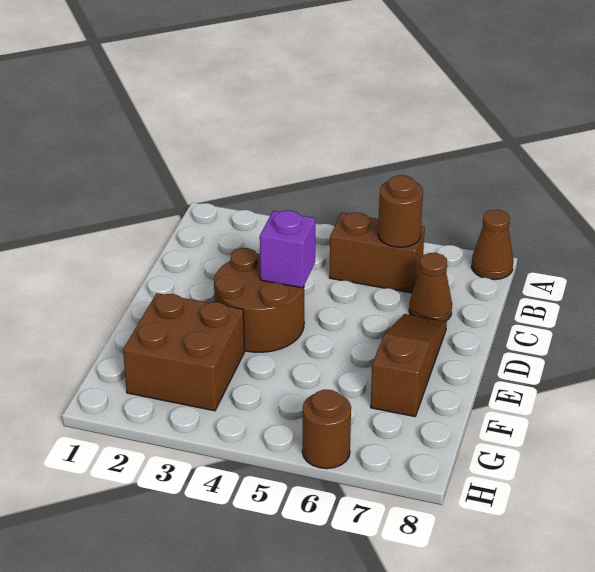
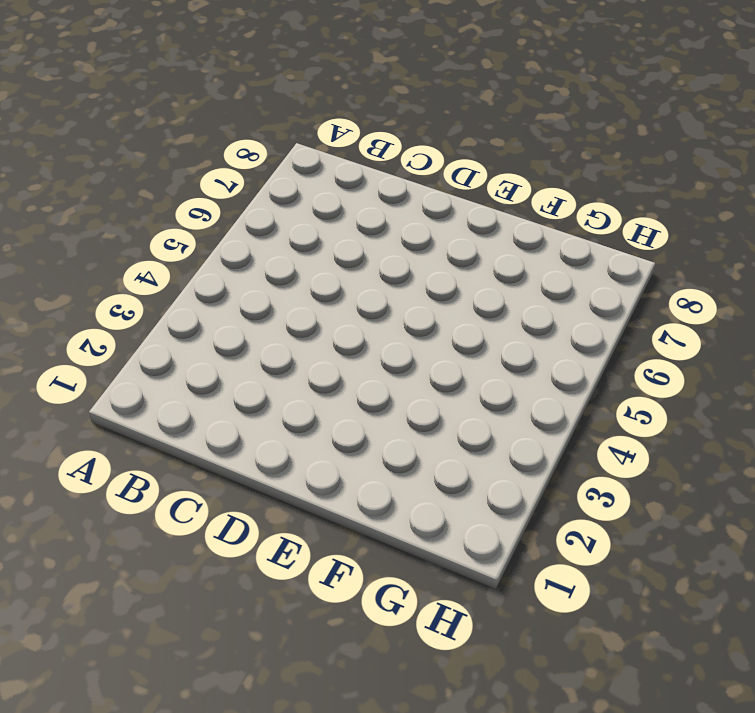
none -> brown cone A8 level 1
none -> brown brick B5:B6 level 1

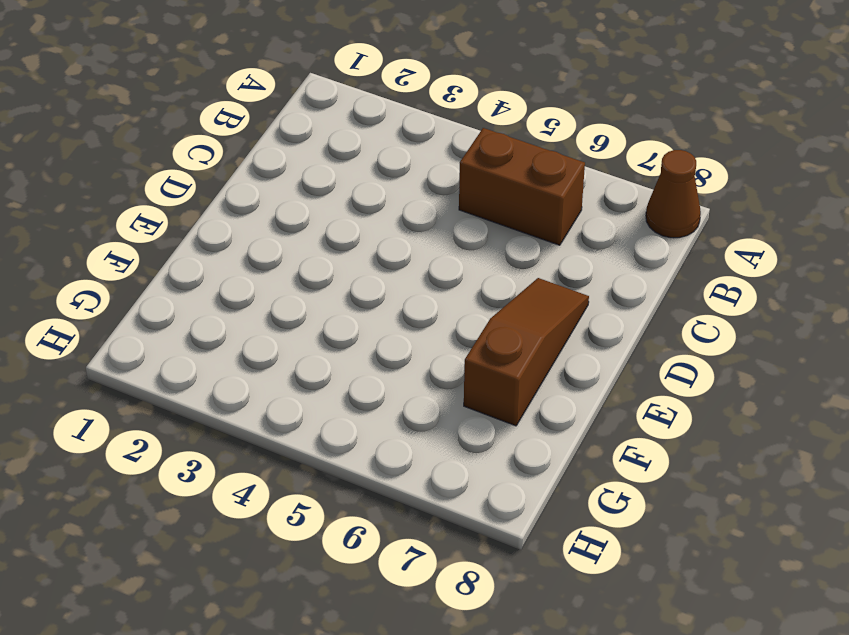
none -> brown cone C7 level 1
none -> brown round brick D3:E4 level 1

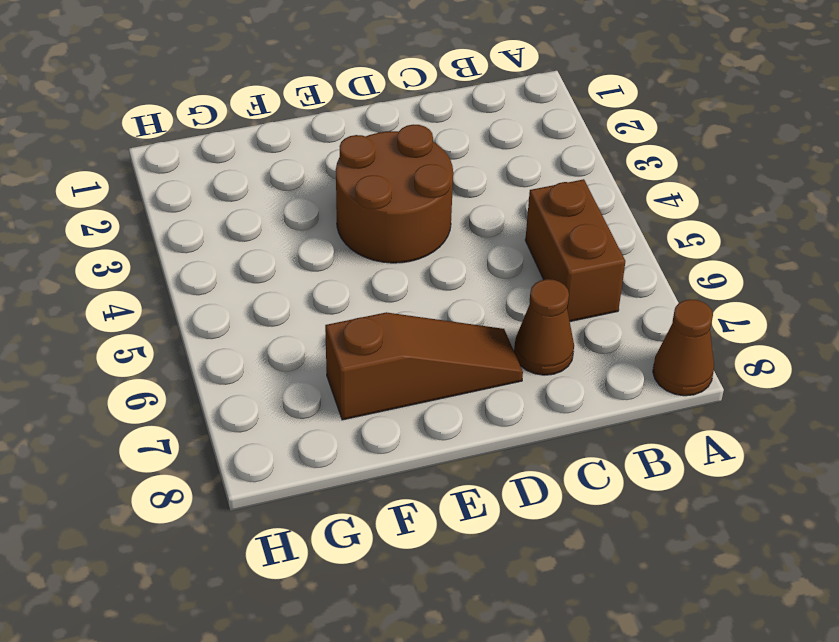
none -> brown brick F2:G3 level 1
none -> brown round brick H6 level 1

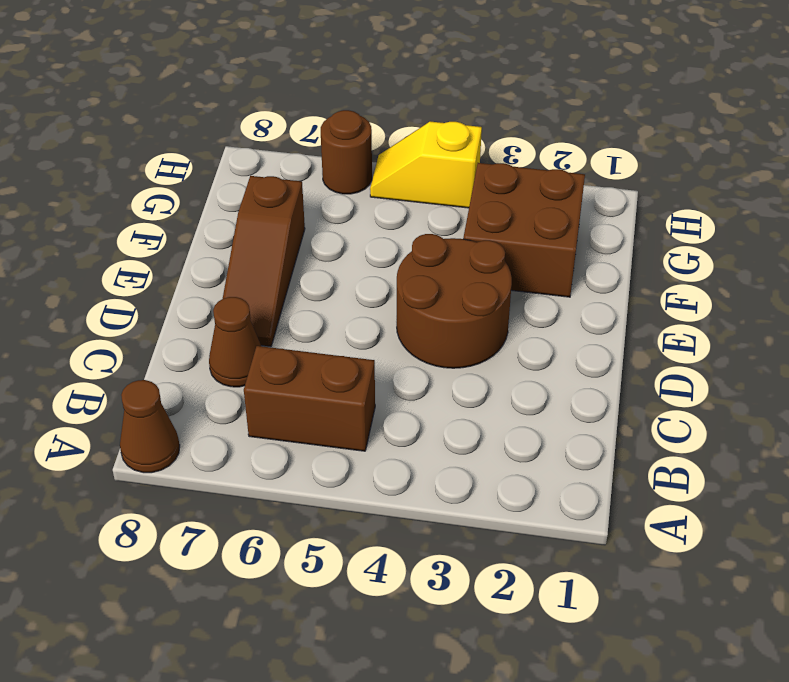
yellow slope H4:H5 level 1 top 4 -> none
none -> brown round brick B6 level 2
none -> purple brick D4 level 2

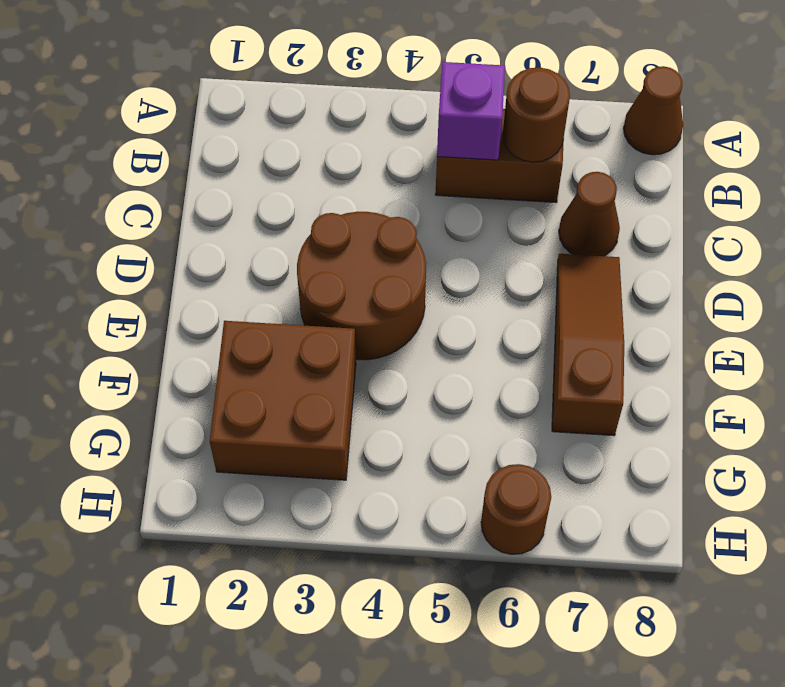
purple brick B5 level 2 -> purple brick D4 level 2

